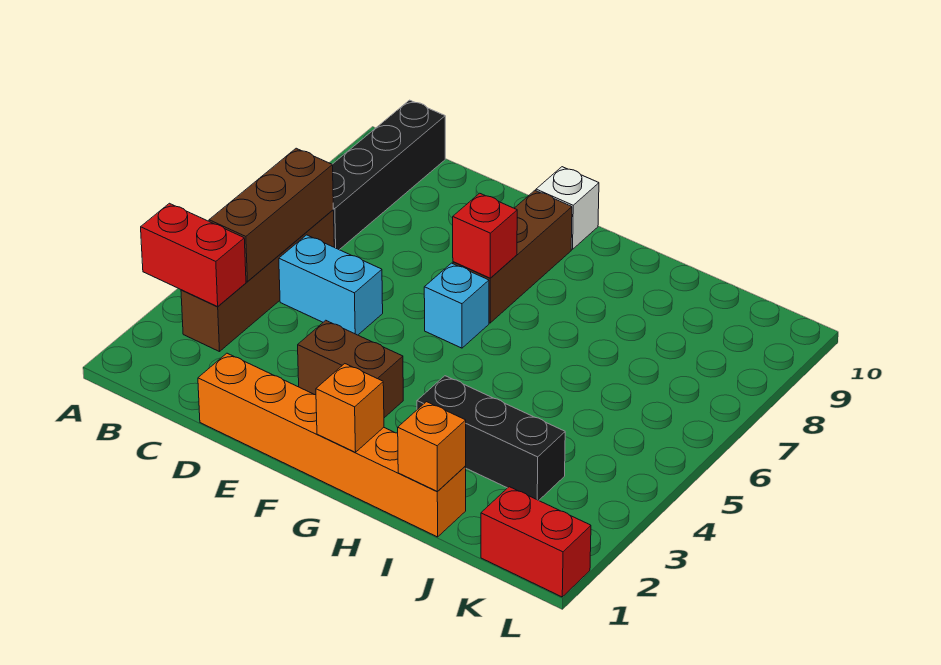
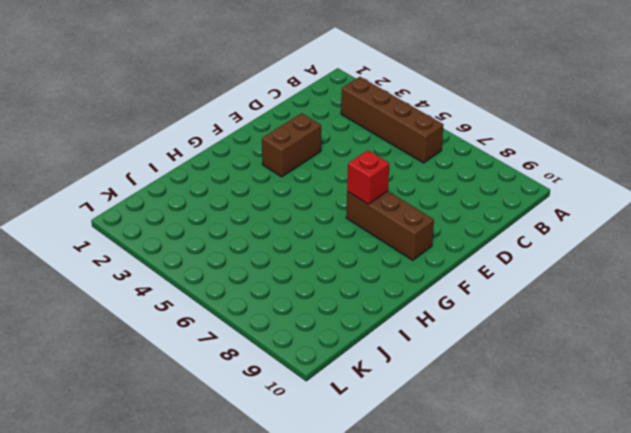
none -> black brick B7:B10 level 1
none -> cyan brick C5:D5 level 1
none -> orange brick D1:I1 level 1

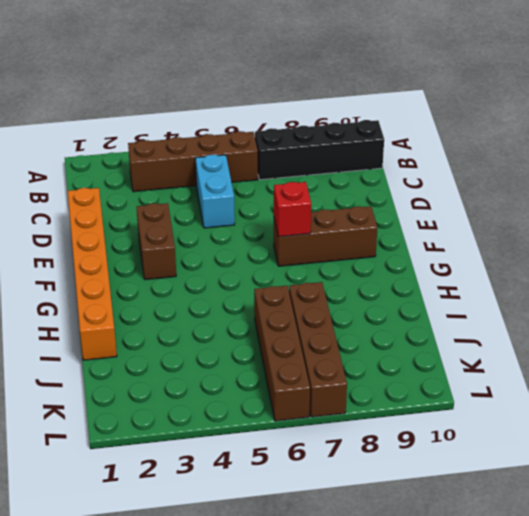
brown brick I6:L6 level 1 -> none
brown brick I7:L7 level 1 -> none
none -> cyan brick F6 level 1
none -> white brick F10 level 1
none -> black brick H3:J3 level 1

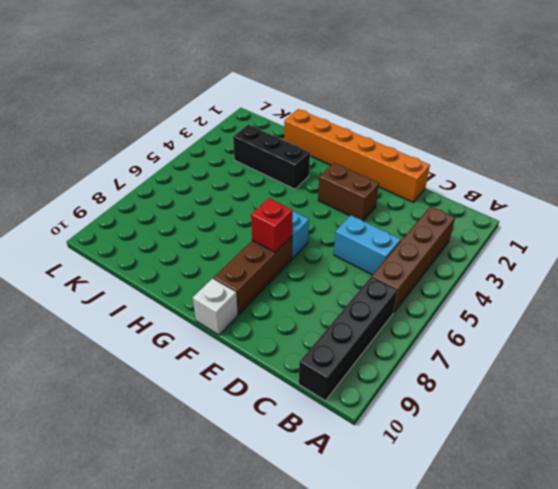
none -> red brick K1:L1 level 1
none -> red brick A3:B3 level 2
none -> brown brick B4:B6 level 2

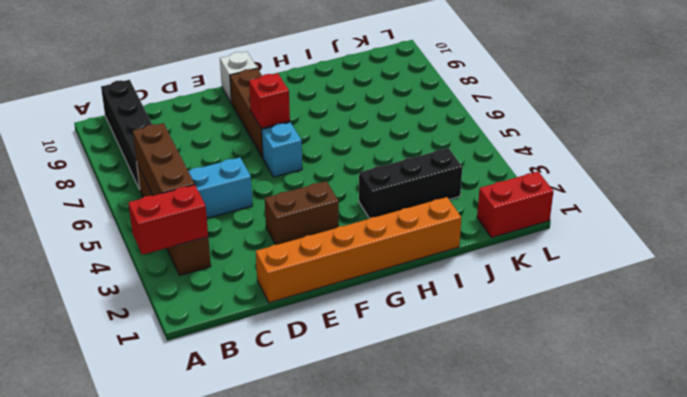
none -> orange brick G1 level 2
none -> orange brick I1 level 2

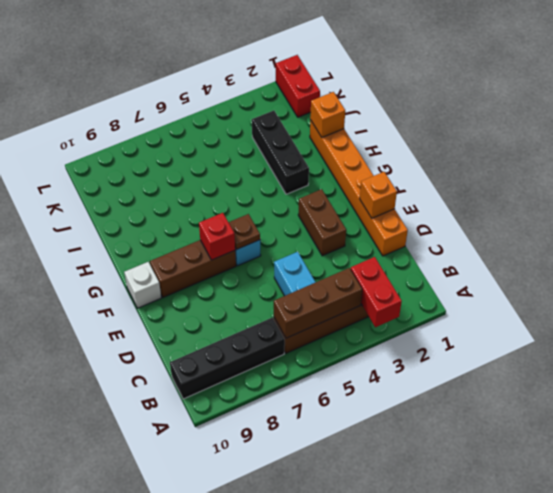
orange brick E1 level 2 -> orange brick G1 level 2
brown plate F6 level 2 -> none

